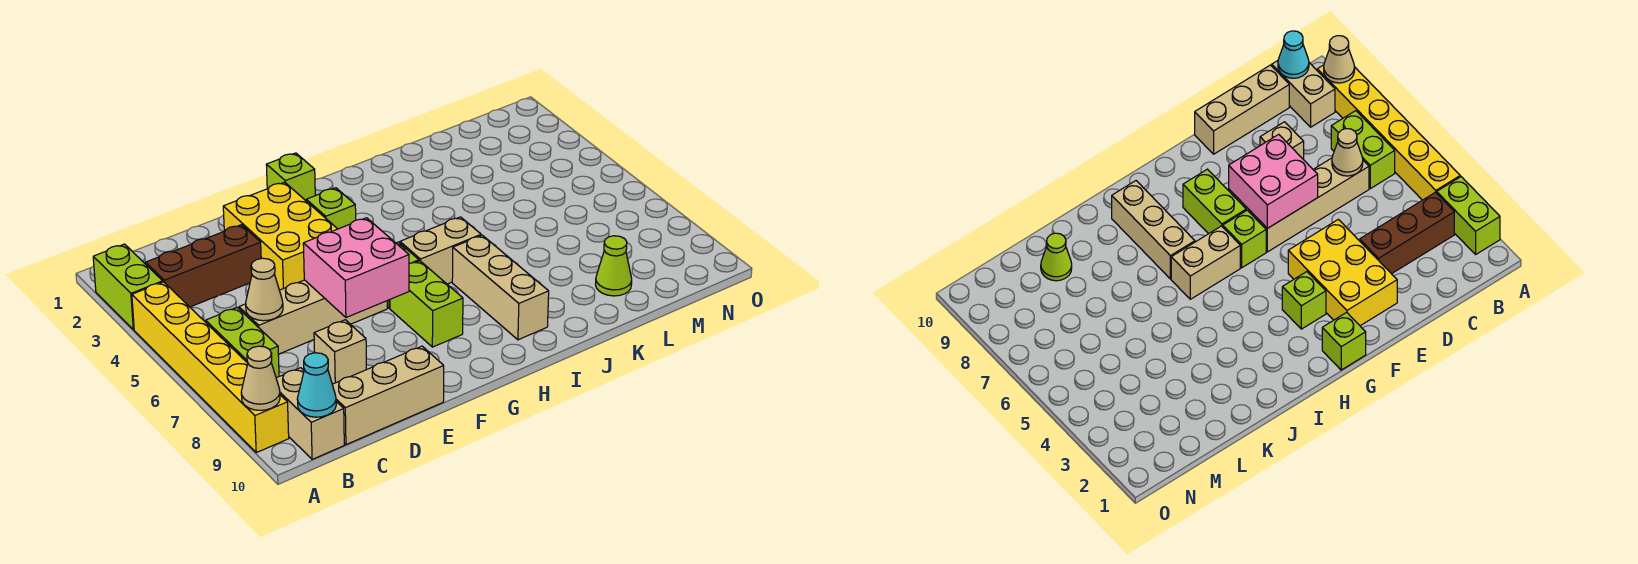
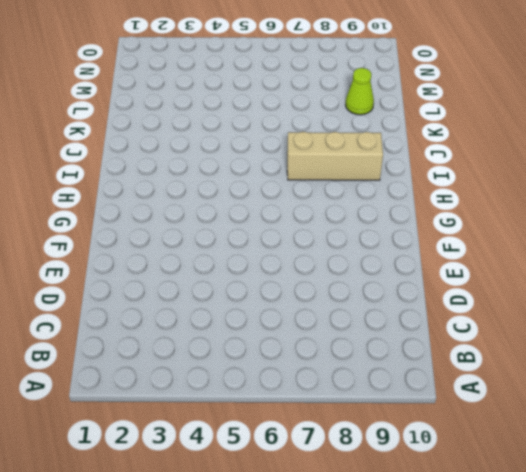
none -> lime brick A2:A3 level 1
none -> yellow brick A4:A9 level 1
none -> brown brick B3:D3 level 1

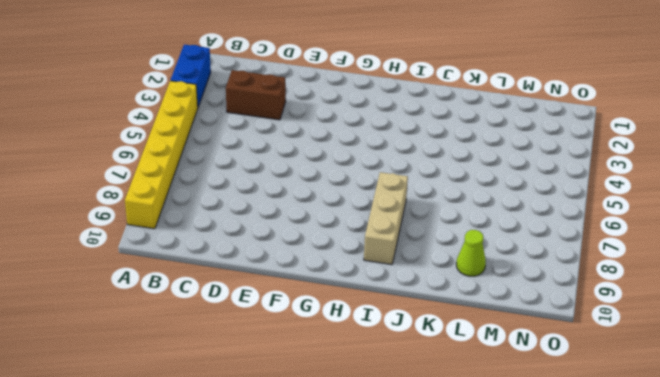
blue brick A2:A3 level 1 -> lime brick A2:A3 level 1
brown brick C3:D3 level 1 -> brown brick B3:D3 level 1
none -> lime brick B6:B7 level 1
none -> tan brick B9:B10 level 1
none -> tan brick C6:F6 level 1

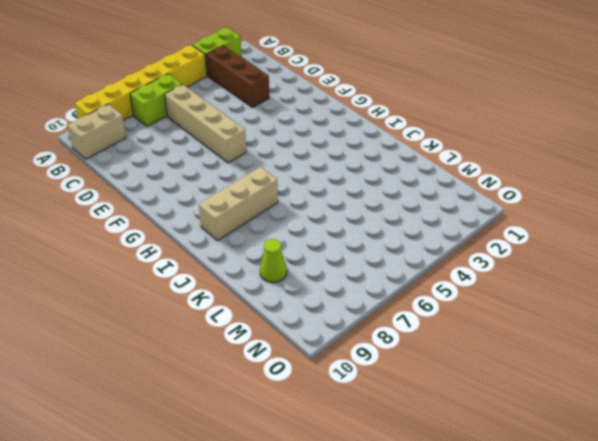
none -> tan brick C10:E10 level 1
none -> tan brick D8 level 1
none -> yellow brick E2:F4 level 1

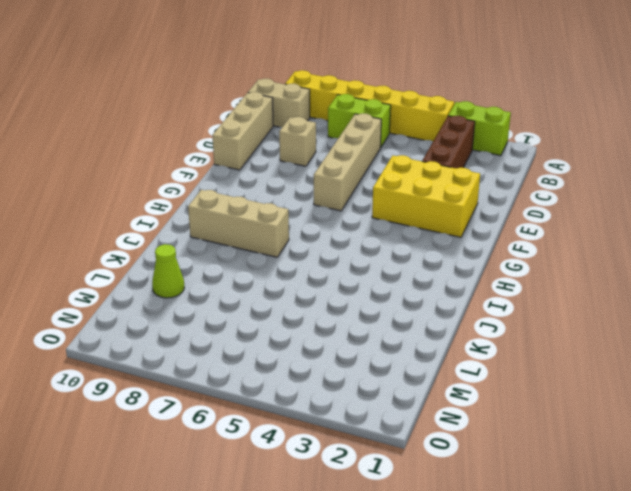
none -> lime brick G1 level 1
none -> lime brick G3 level 1
none -> lime brick G6 level 1

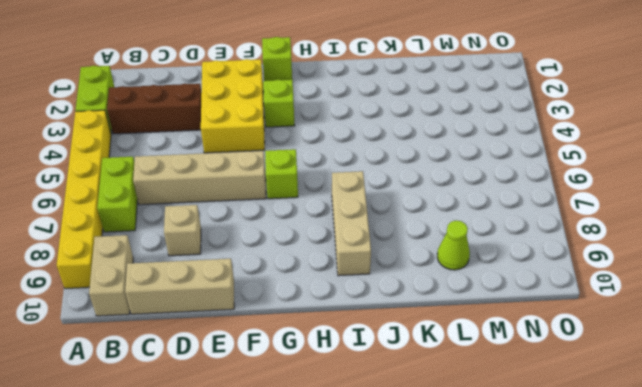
none -> lime brick G7:G8 level 1
none -> tan brick H6:I6 level 1
none -> tan cone A9 level 2

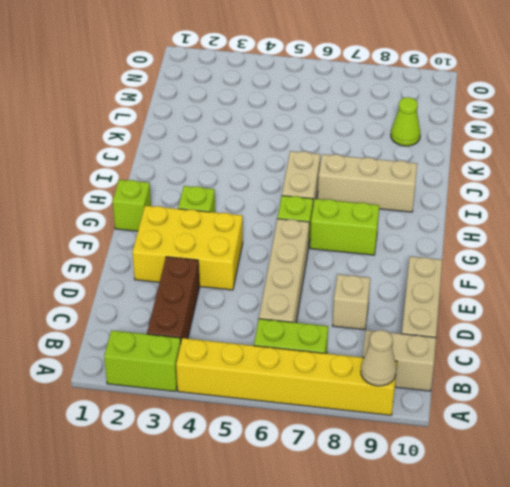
none -> cyan cone B10 level 2
none -> tan cone C6 level 2
none -> pink brick E6:F7 level 2

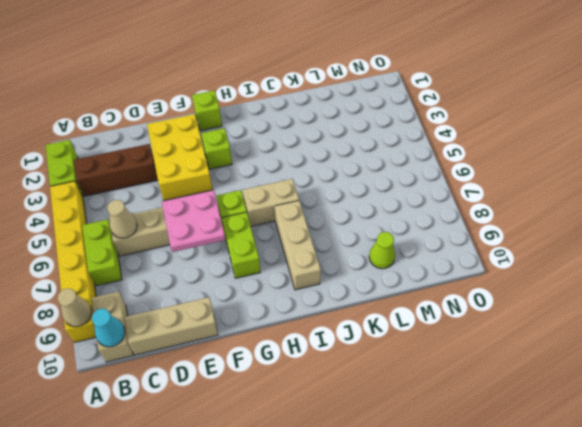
pink plate E6:F7 level 2 -> pink brick E6:F7 level 2
none -> tan brick D8 level 1

